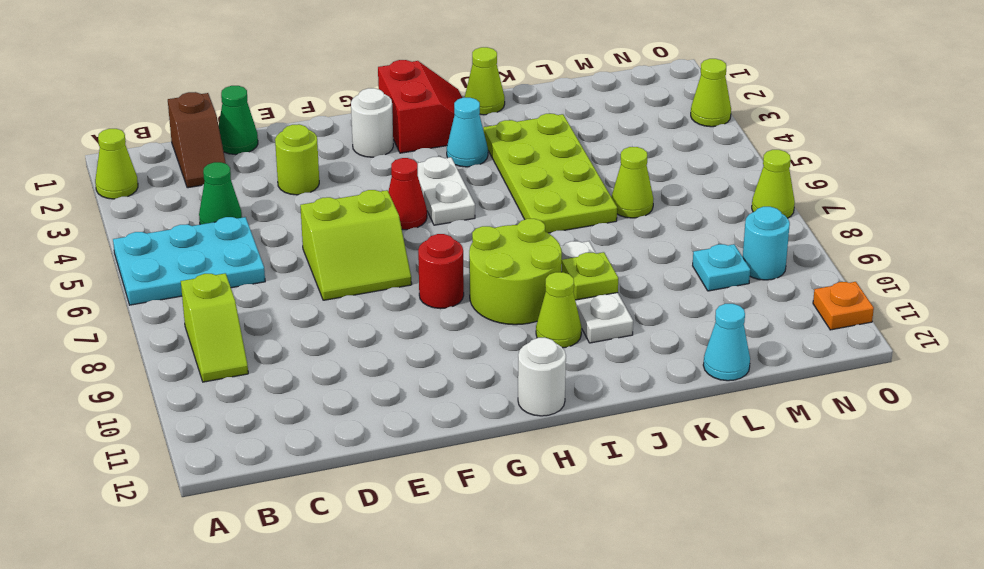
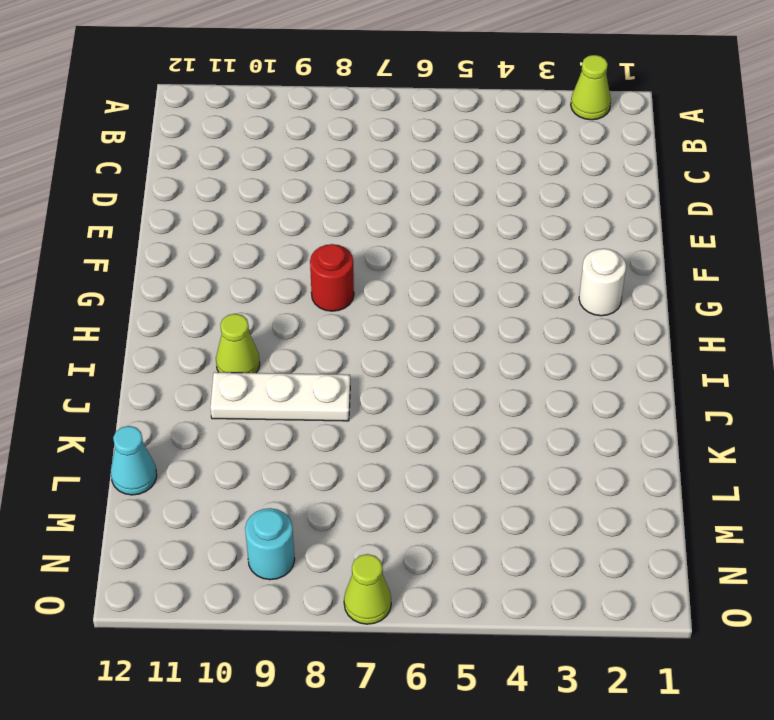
none -> cyan plate A5:C6 level 1
none -> lime slope B8:B9 level 1 top 8
none -> brown slope C1:C2 level 1 top 1

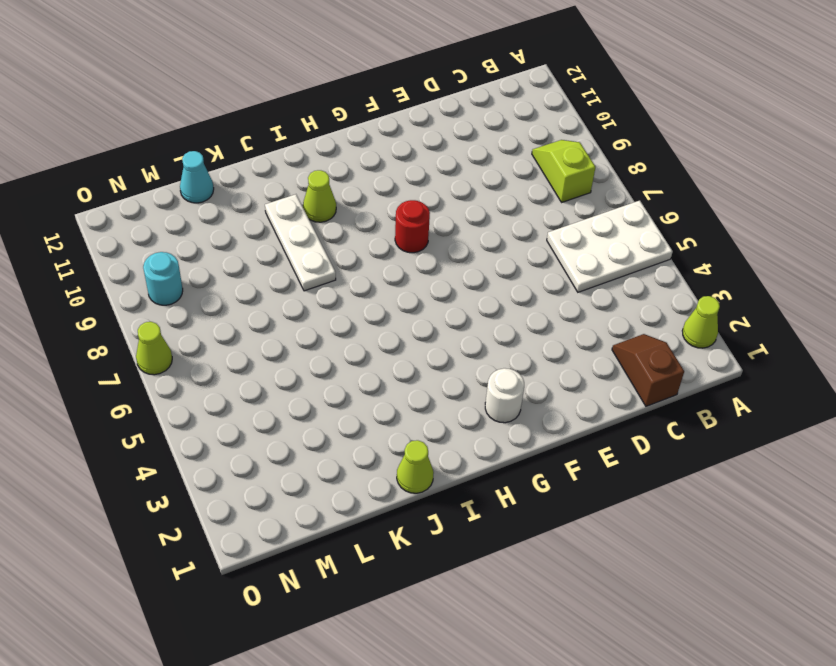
white plate A5:C6 level 1 -> cyan plate A5:C6 level 1
none -> green cone C4 level 1
none -> green cone D1 level 1
none -> lime round brick E3 level 1

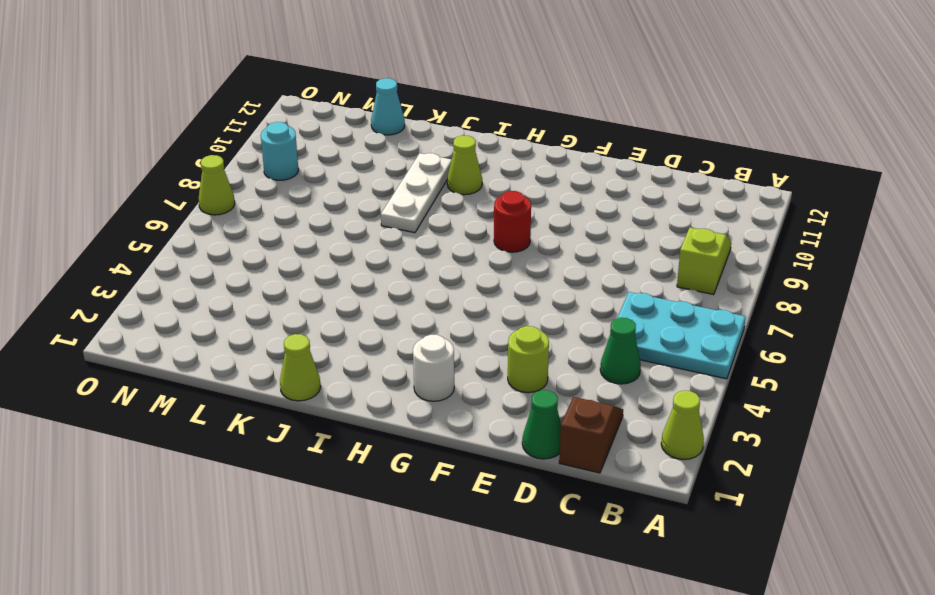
none -> lime slope E6:F7 level 1 top 6
none -> red cone G5 level 1
none -> red slope H1:I2 level 1 top H

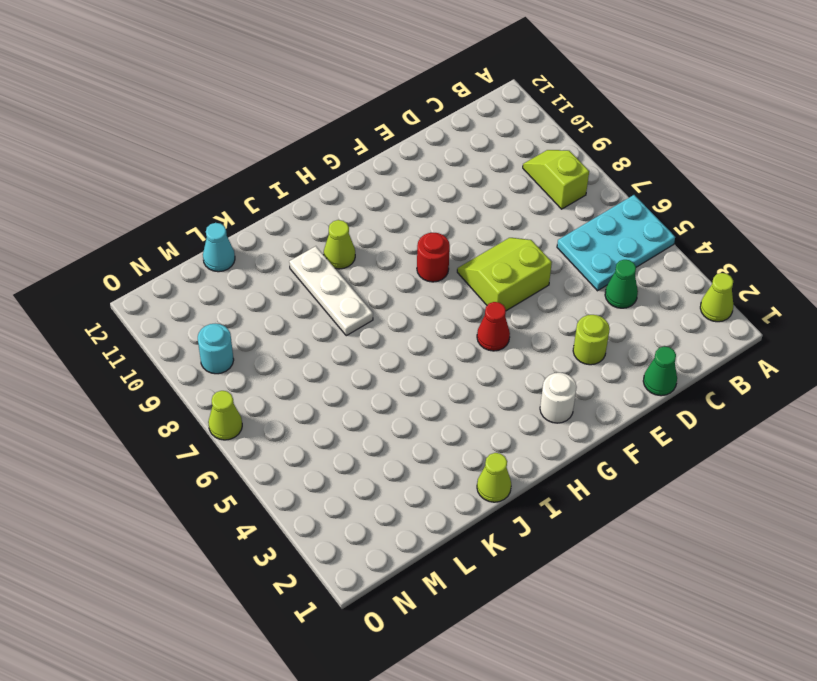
none -> brown slope C1:C2 level 1 top 1
none -> red slope H1:I2 level 1 top H
none -> white plate H4:H5 level 1

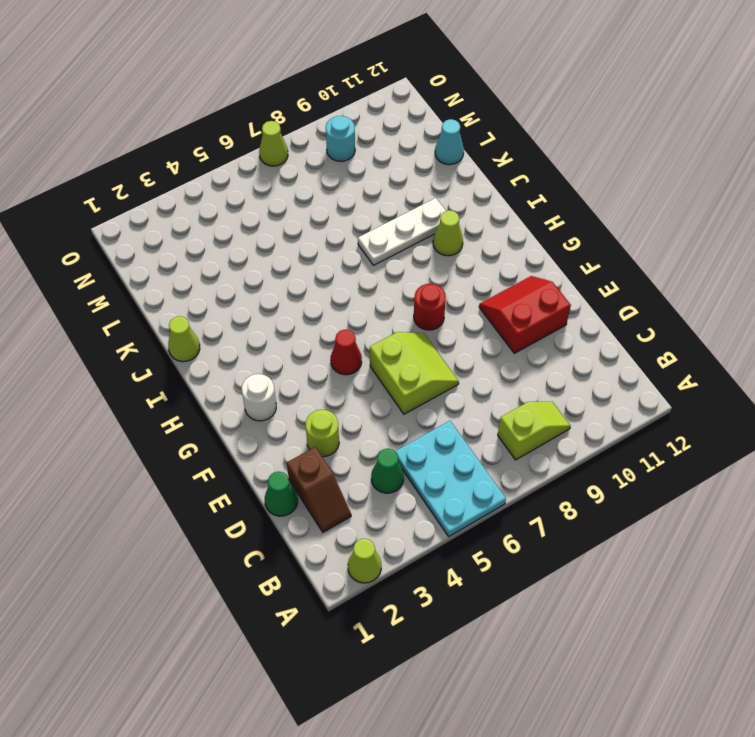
brown slope C2:D2 level 1 top D -> brown slope C1:C2 level 1 top 1
red slope E10:F11 level 1 top E -> red slope H1:I2 level 1 top H
none -> white plate H4:H5 level 1
none -> lime round brick H8:I9 level 1
none -> white round brick H12 level 1

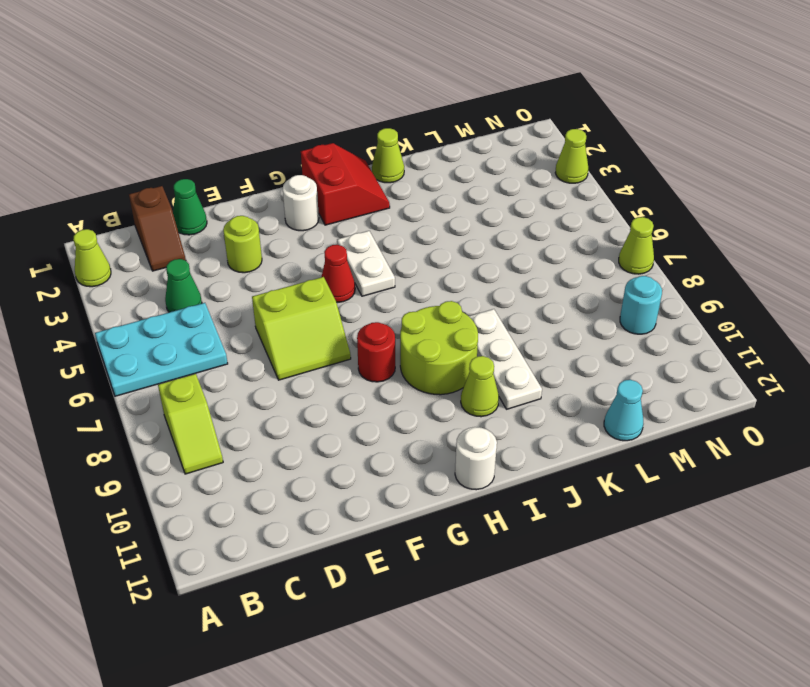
none -> cyan cone I3 level 1
none -> lime plate J3:K6 level 1
none -> lime cone L6 level 1

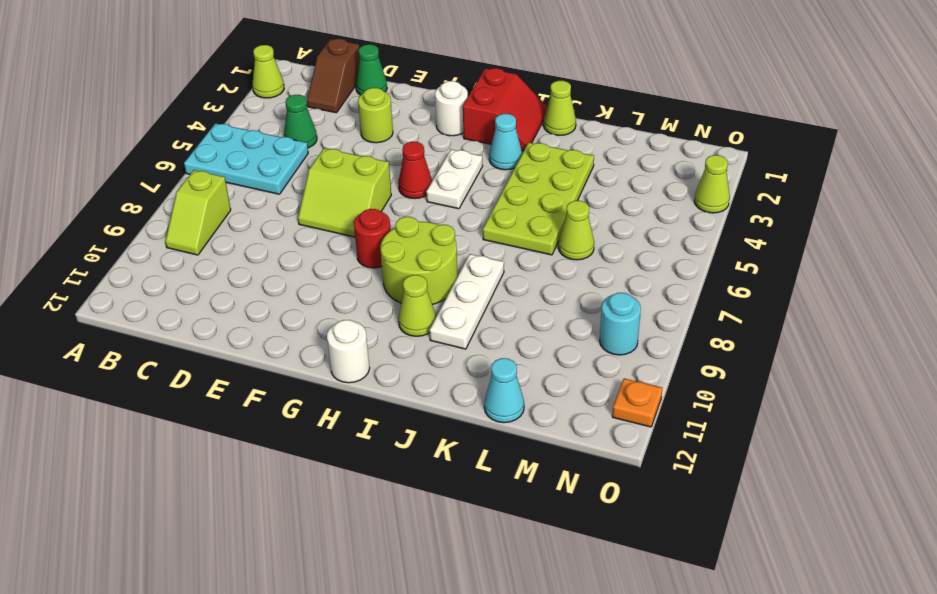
none -> cyan plate M9 level 1
none -> lime cone O7 level 1
none -> lime plate J9 level 2

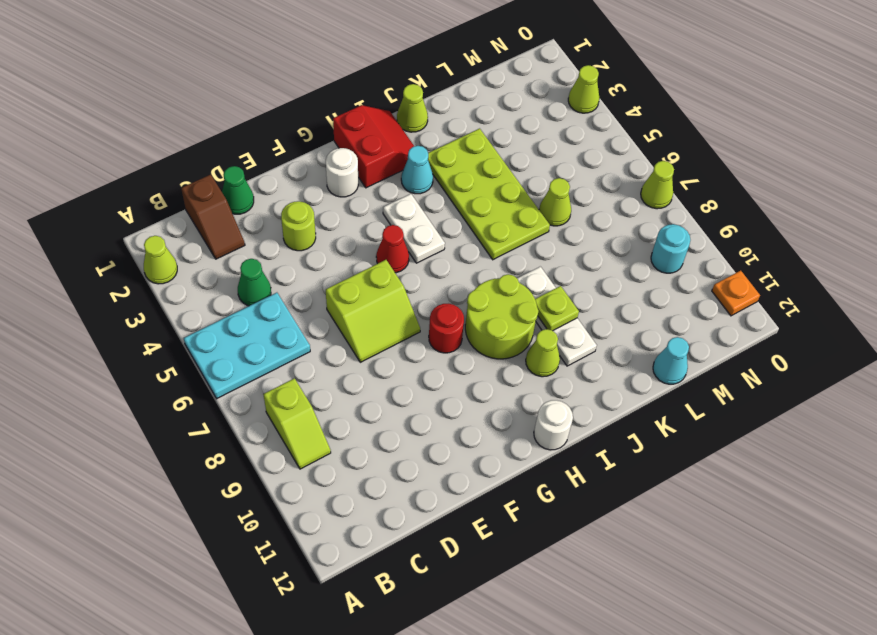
none -> cyan plate M9 level 1

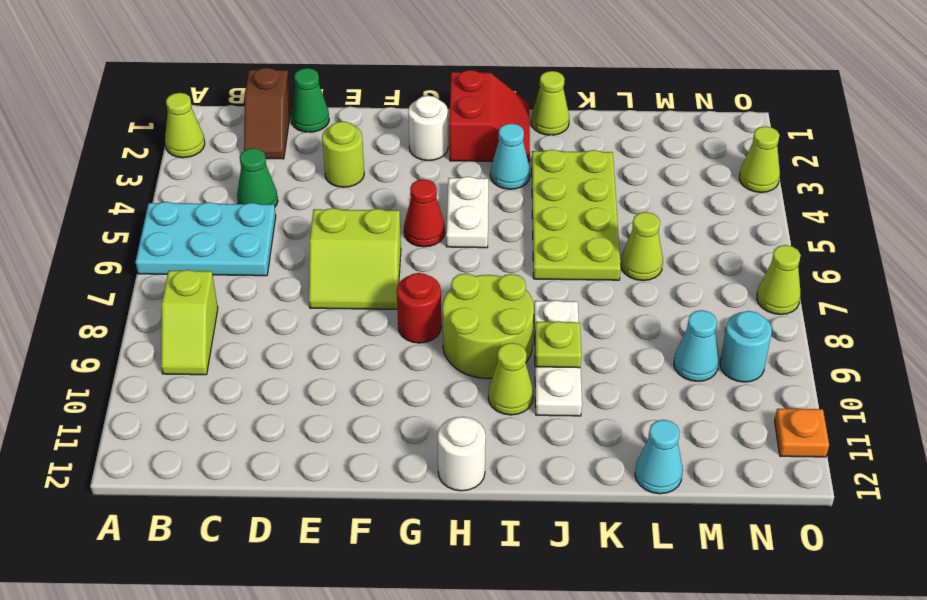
cyan cone M9 level 1 -> cyan plate M9 level 1

